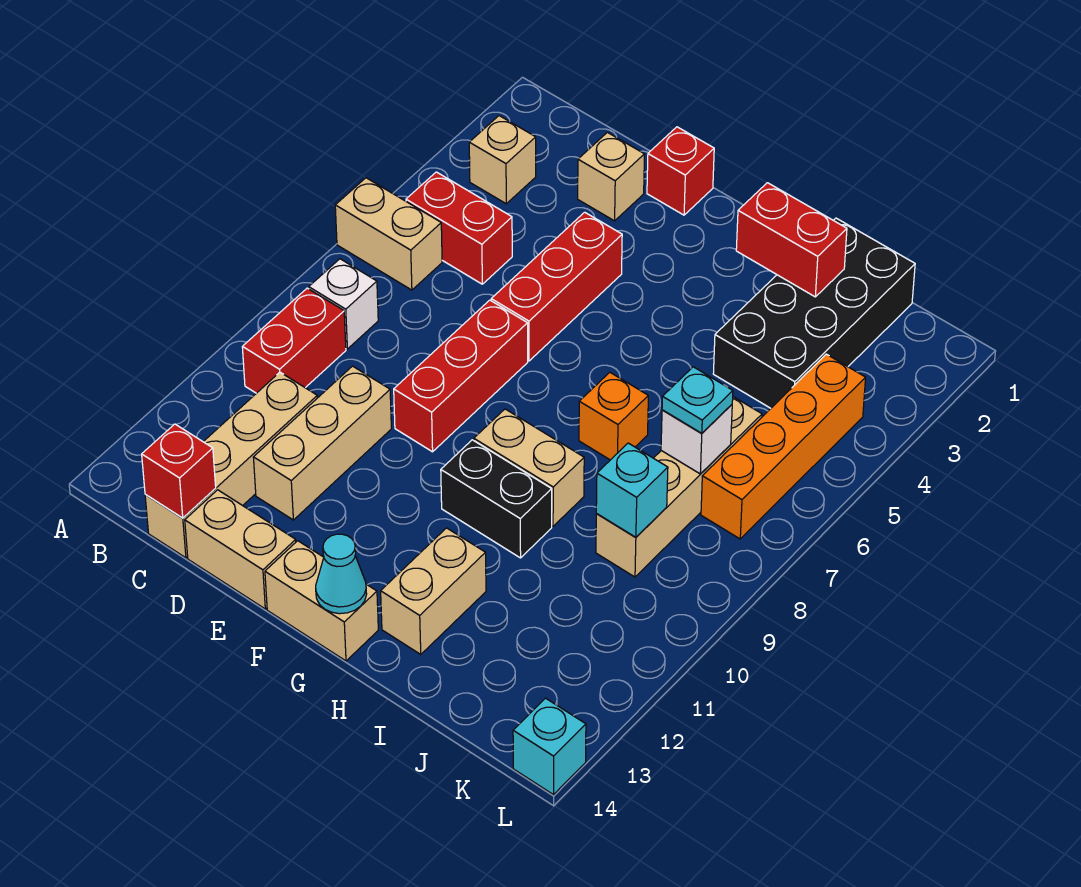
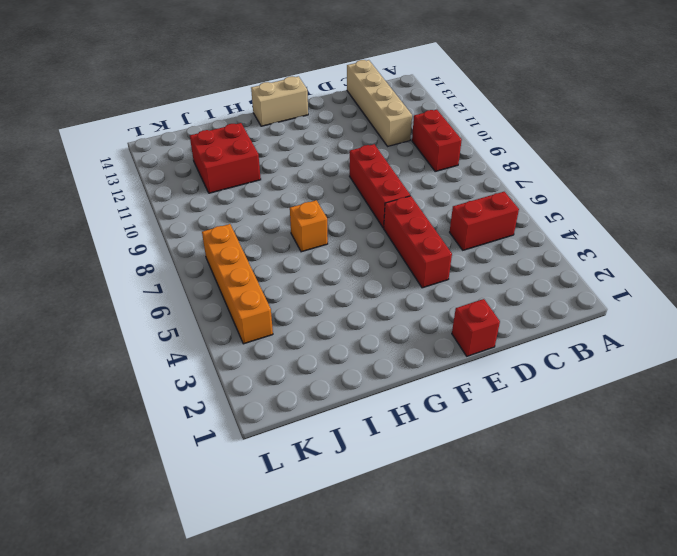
red brick I11:J12 level 1 -> none
none -> tan brick A6:B6 level 1
none -> tan brick B3 level 1
none -> white brick B8 level 1

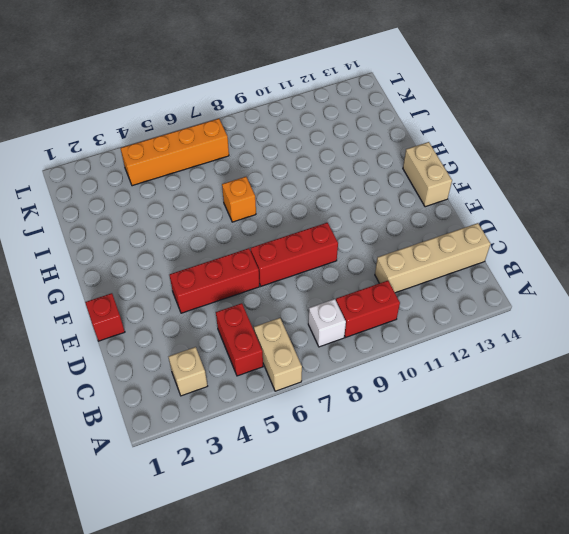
none -> tan brick D2 level 1
none -> tan brick D10:D12 level 1
none -> tan brick D14:E14 level 1

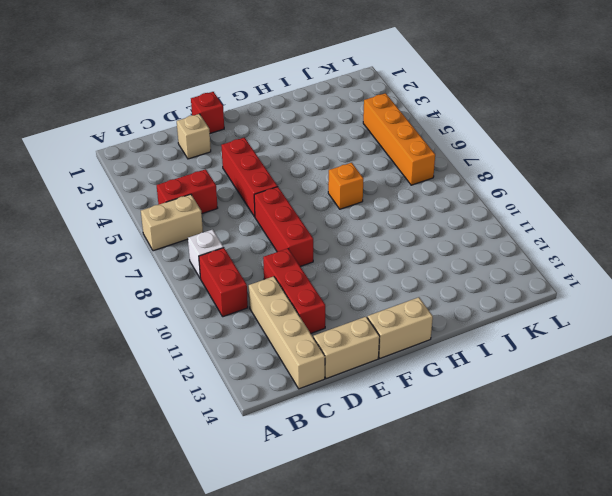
red brick D10:D12 level 1 -> tan brick D10:D12 level 1
none -> tan brick B3 level 1
none -> tan brick G9:H9 level 1
none -> black brick G10:H10 level 1

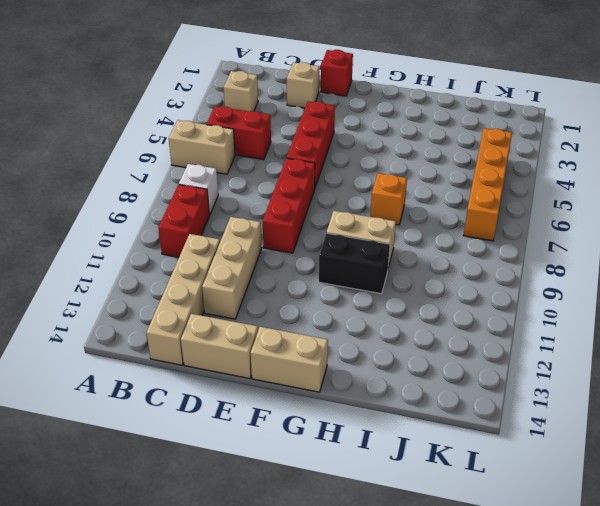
none -> tan brick H12:H13 level 1
none -> black brick I1:J4 level 1
none -> tan brick J6:J9 level 1

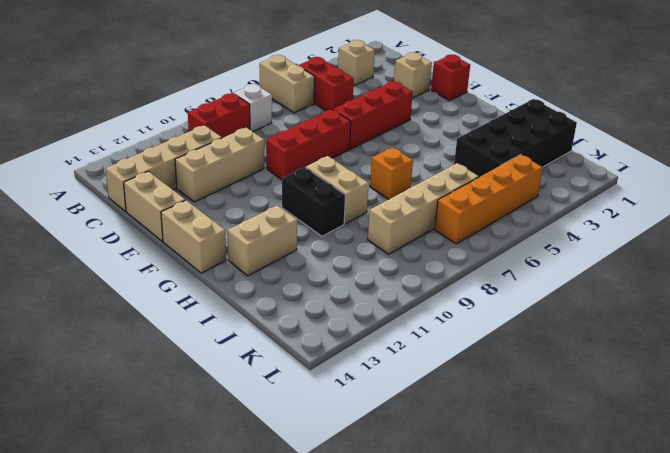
none -> cyan brick L14 level 1
none -> red brick C14 level 2
none -> cyan cone G14 level 2

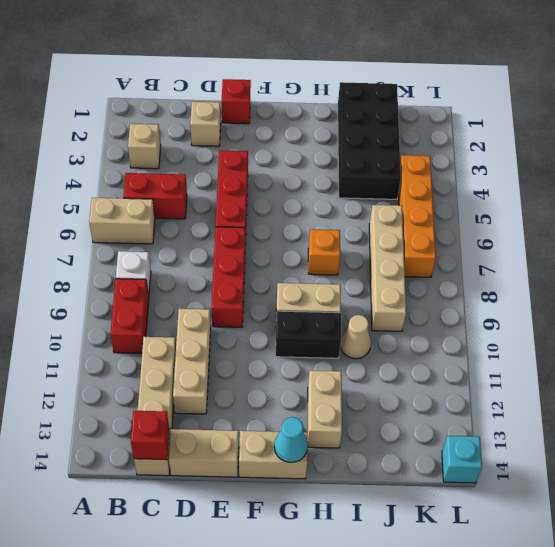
tan cone I10 level 1 -> none
none -> red brick H2:I2 level 2
none -> white brick J7 level 2
none -> cyan brick J9 level 2

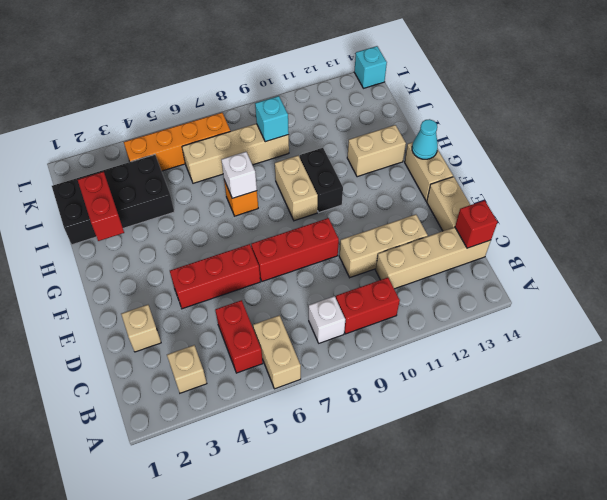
white brick H7 level 2 -> white brick J7 level 2
none -> red brick E1 level 1
none -> cyan plate J7 level 3

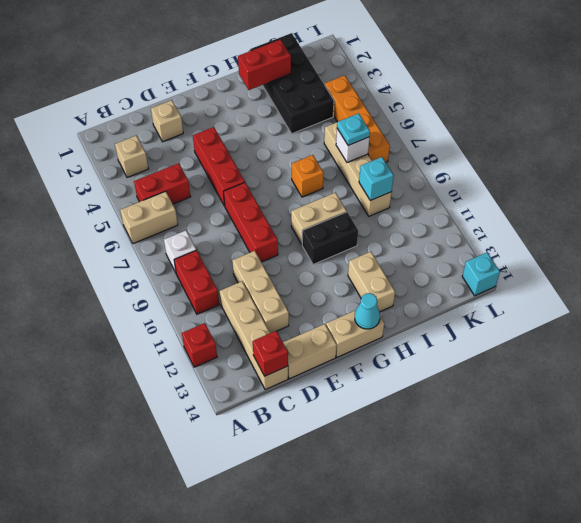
red brick A12 level 1 -> red brick E1 level 1

